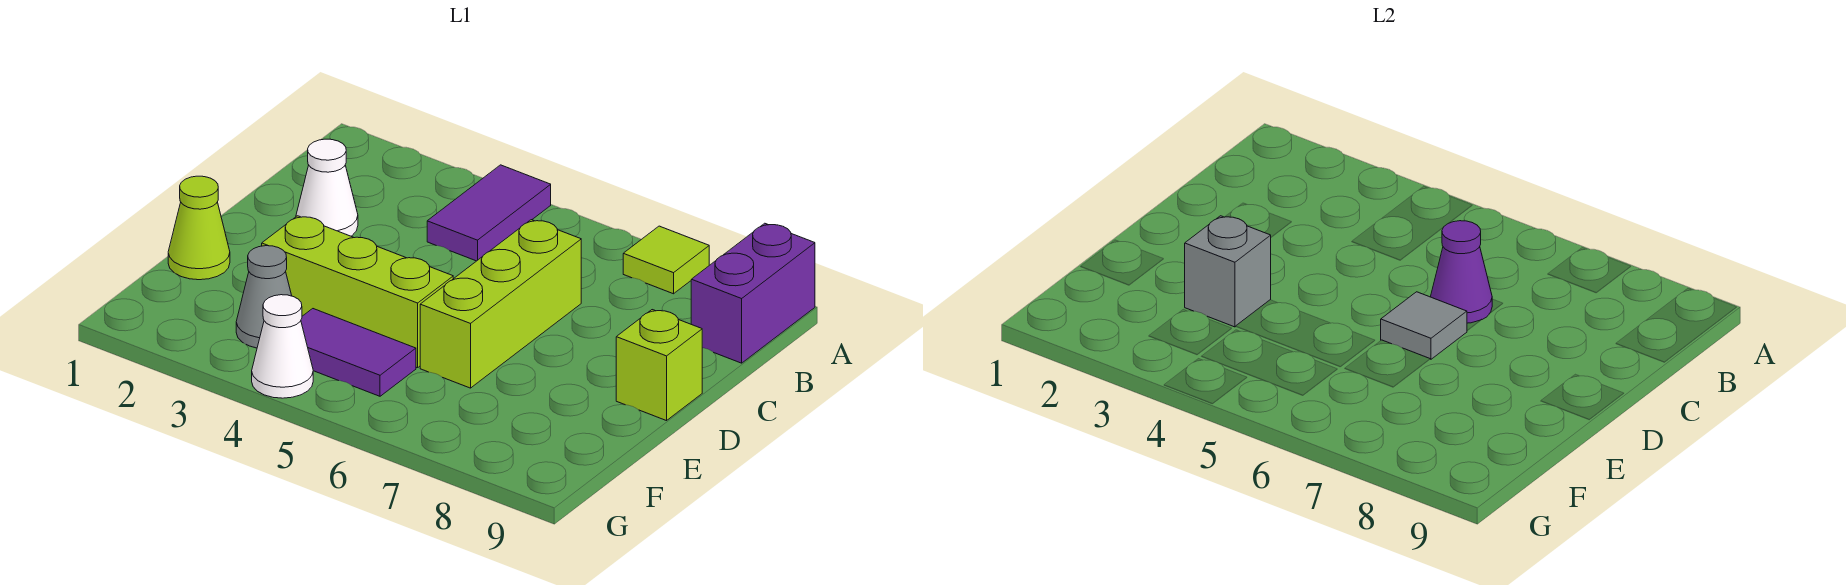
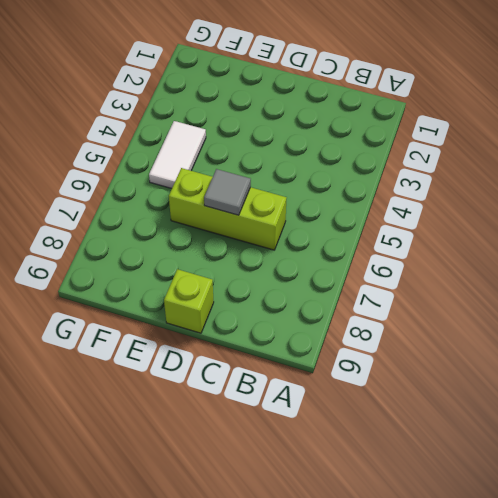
white tile F4:F5 level 1 -> purple tile F4:F5 level 1
none -> purple tile A4:B4 level 1
none -> lime tile A7 level 1
none -> purple brick A9:B9 level 1

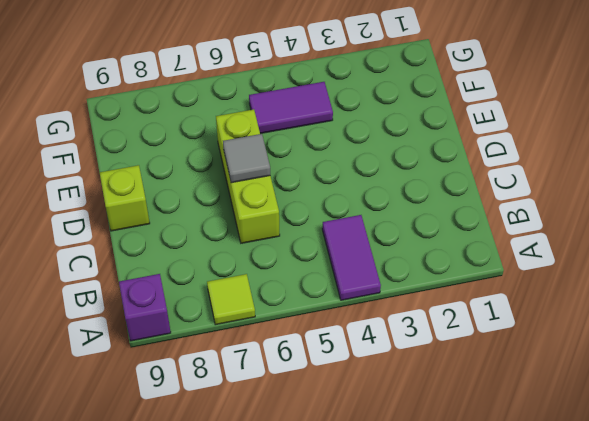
purple brick A9 level 1 -> purple brick A9:B9 level 1
none -> white cone C2 level 1
none -> lime cone E1 level 1
none -> lime brick E3:E5 level 1

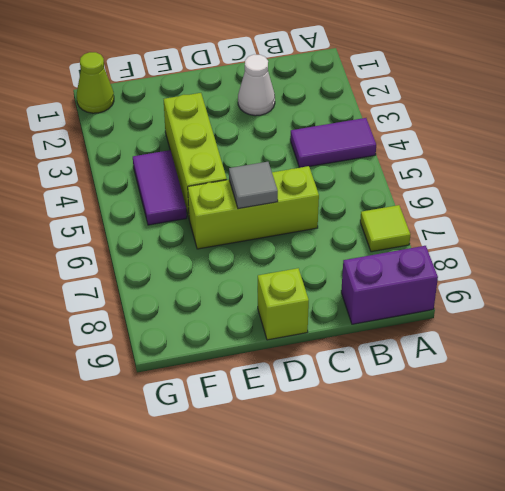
lime cone G1 level 1 -> lime cone E1 level 1
none -> grey cone F3 level 1
none -> white cone G4 level 1
none -> purple cone C6 level 2

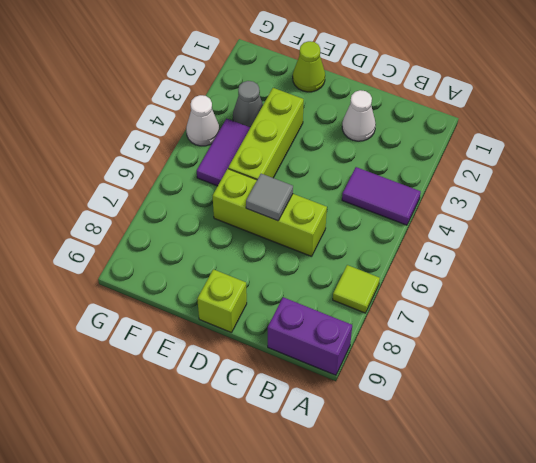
none -> purple cone C6 level 2
none -> grey brick E3 level 2

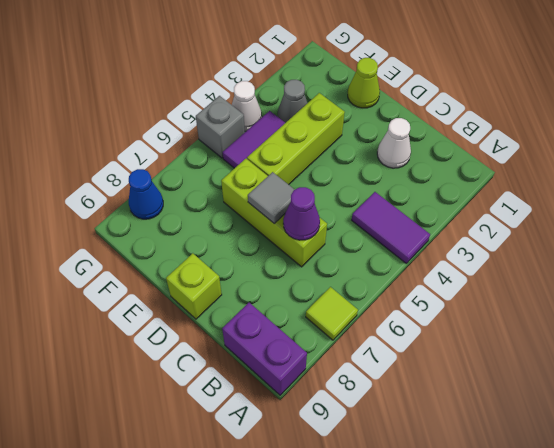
grey brick G5 level 1 -> grey brick E3 level 2
blue cone G8 level 1 -> none

